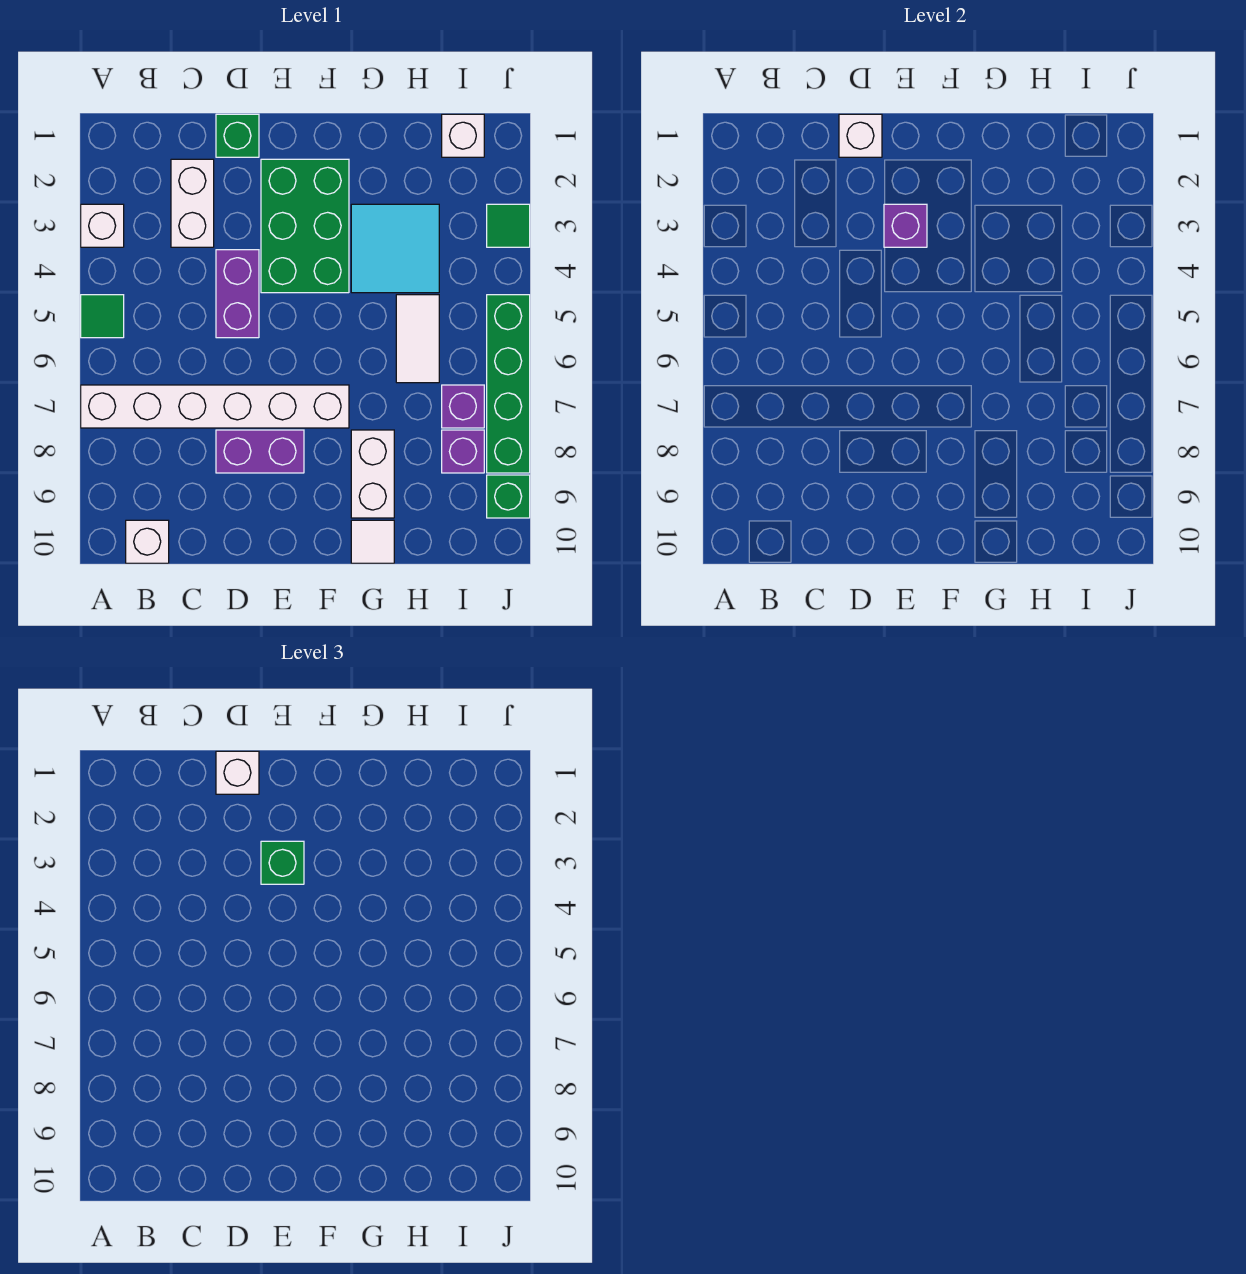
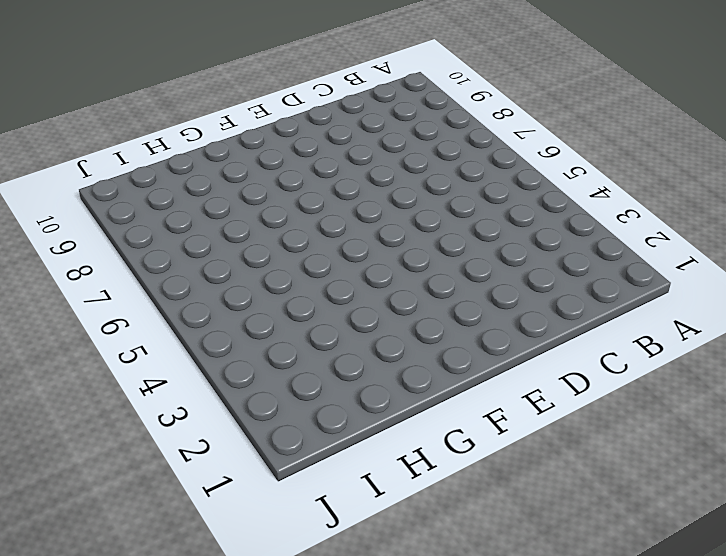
none -> white brick A3 level 1
none -> green tile A5 level 1
none -> white brick A7:F7 level 1

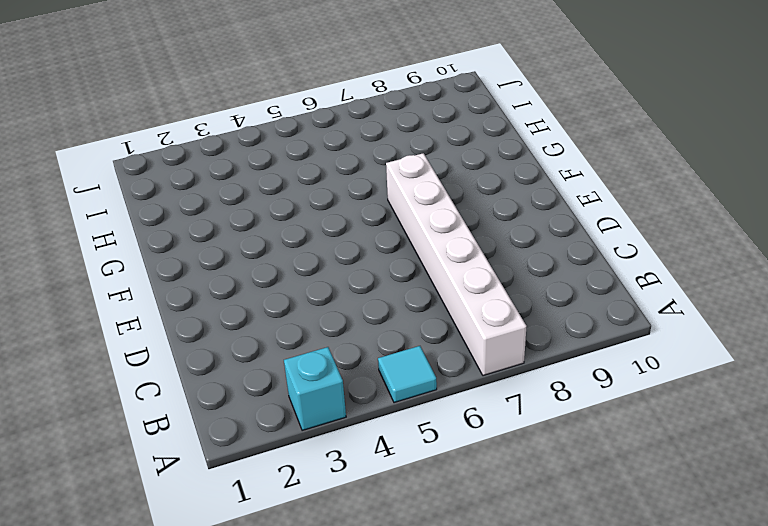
cyan brick A3 level 1 -> white brick A3 level 1
cyan tile A5 level 1 -> green tile A5 level 1
none -> white brick B10 level 1
none -> white brick C2:C3 level 1
none -> green brick D1 level 1

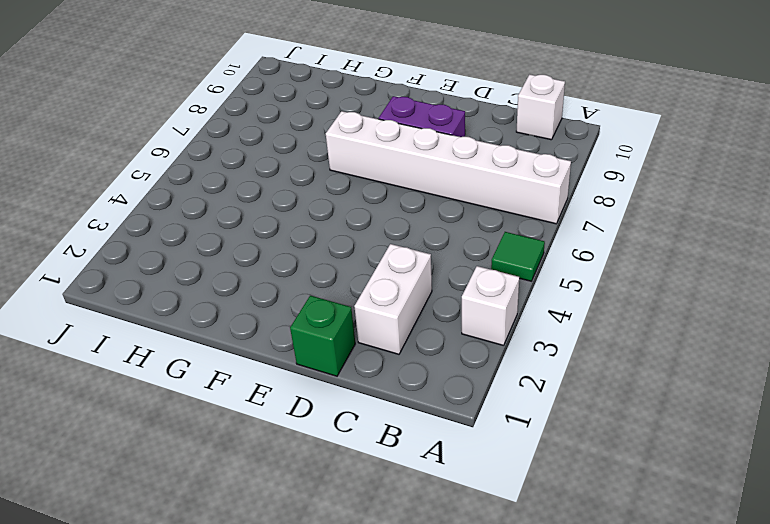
none -> purple brick D4:D5 level 1
none -> green brick E2:F4 level 1
none -> cyan tile G3:H4 level 1

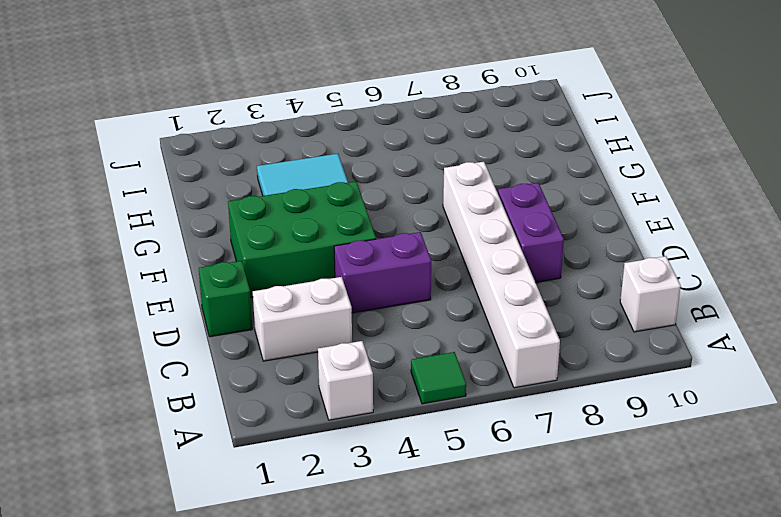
none -> white brick G8:G9 level 1
none -> white tile G10 level 1
none -> white tile H5:H6 level 1

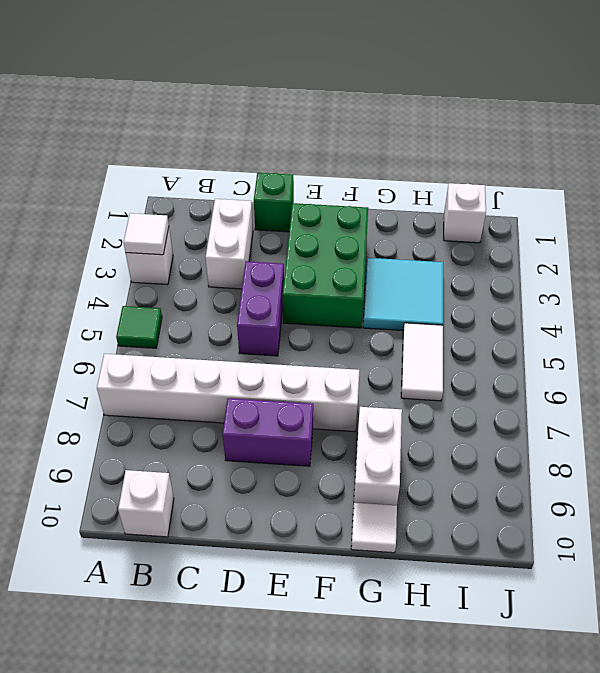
white tile A3 level 2 -> none
none -> purple brick I7 level 1
none -> purple brick I8 level 1
none -> green tile J3 level 1

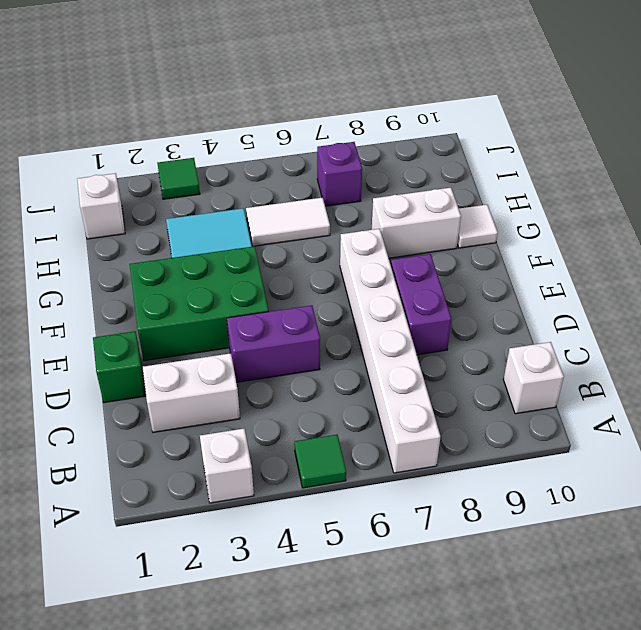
none -> purple brick I8 level 1
none -> green brick J5:J8 level 1
none -> green brick J9 level 1

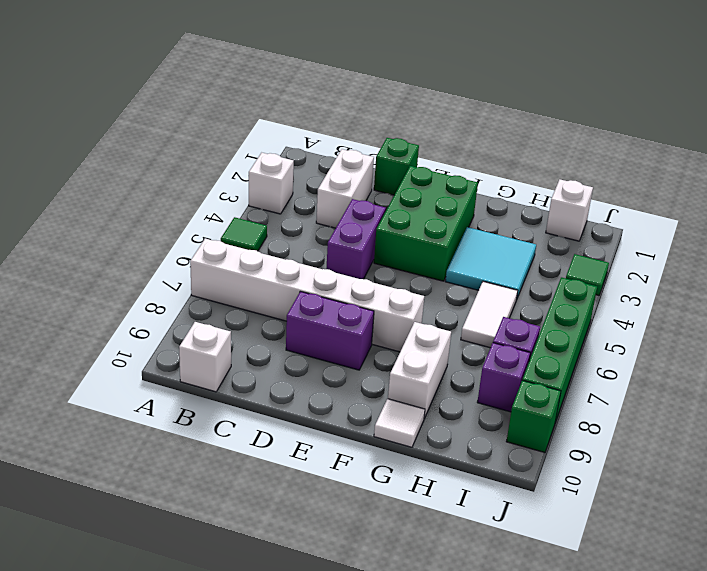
none -> white brick D1 level 2
none -> purple brick E3 level 2
none -> white brick D1 level 3

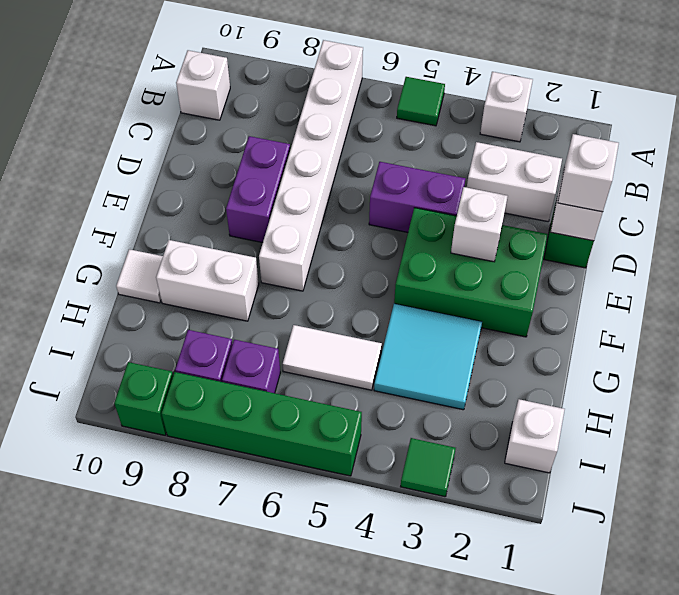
white brick E3 level 2 -> purple brick E3 level 2
none -> green brick E3 level 3

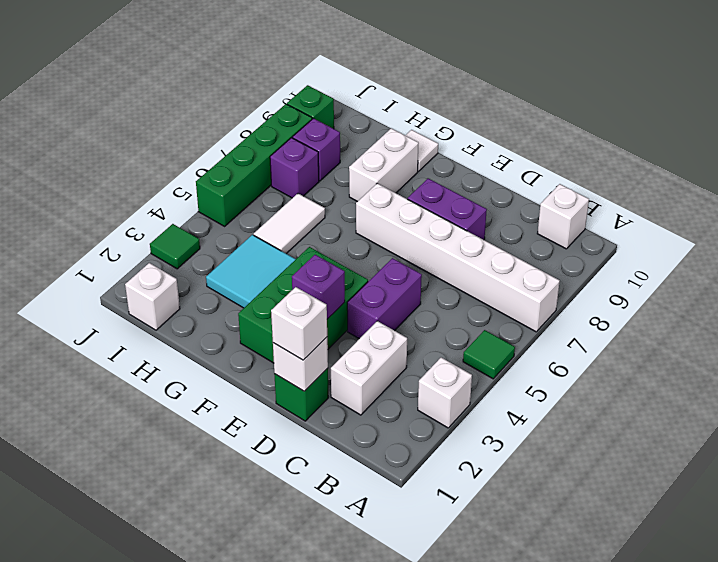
none -> green brick E3 level 3

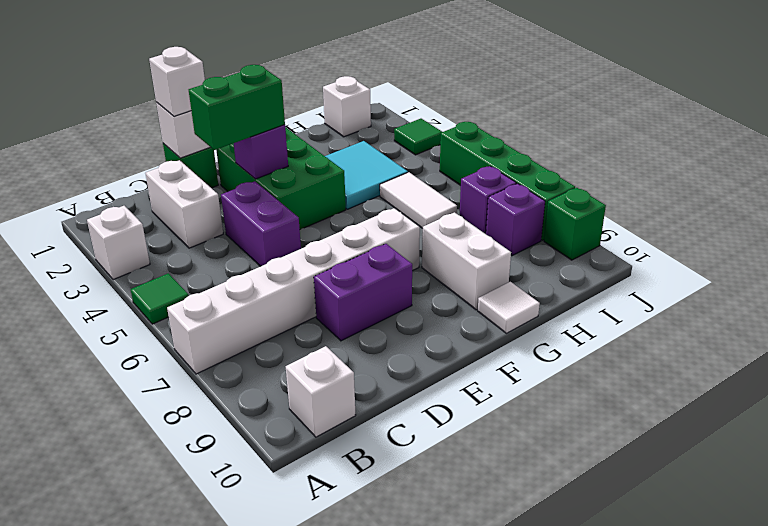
green brick D3:E3 level 3 -> green brick E3 level 3

